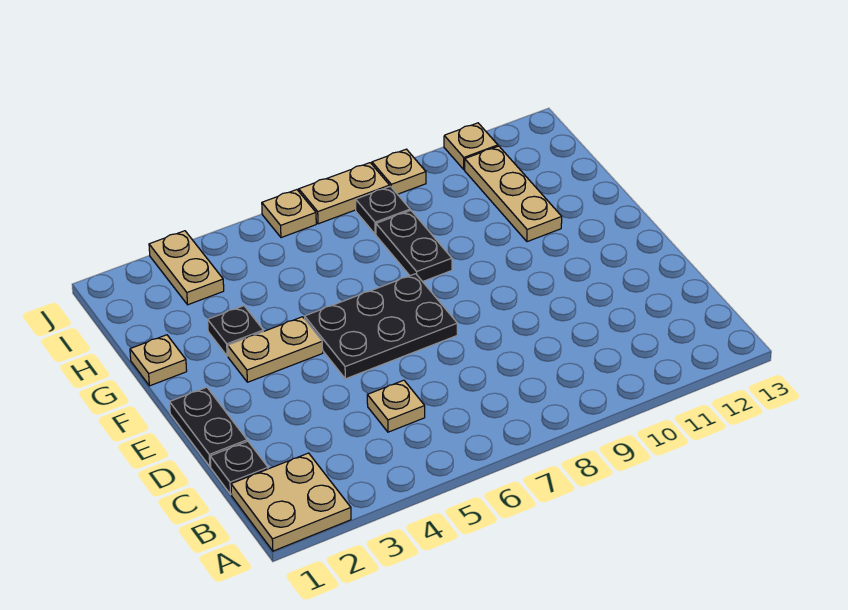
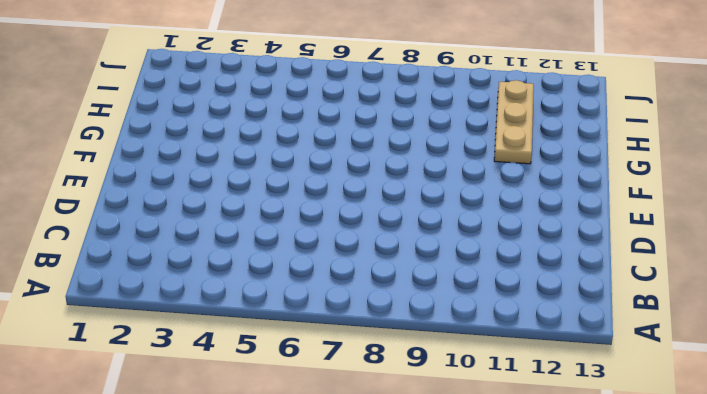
none -> tan plate A1:B2 level 1
none -> black plate C1 level 1
none -> tan plate C5 level 1

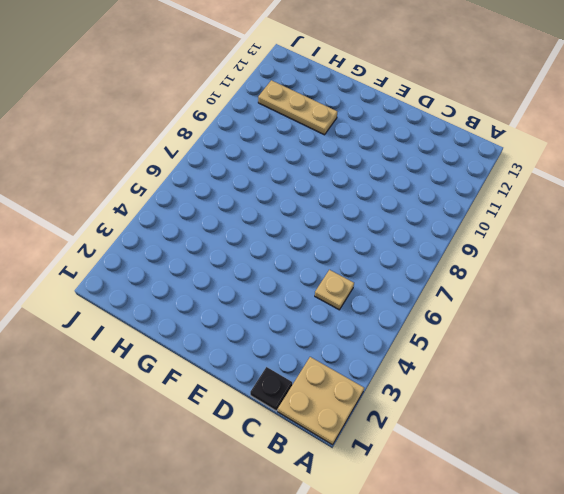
none -> black plate D1:E1 level 1
none -> black plate E5:F7 level 1
none -> tan plate F3:F4 level 1

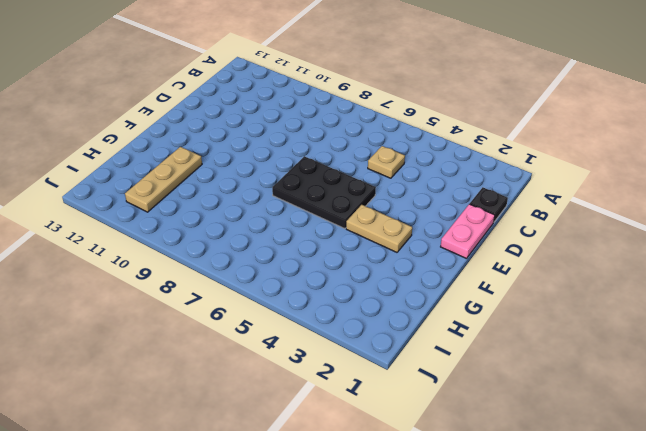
pink plate D1:E1 level 1 -> black plate D1:E1 level 1
none -> tan plate A1:B2 level 1
none -> tan plate G1 level 1
none -> black plate G3 level 1

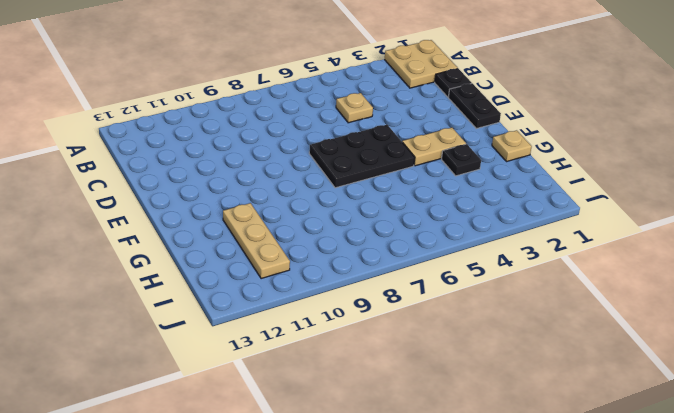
none -> black plate G8:H8 level 1
none -> tan plate I3:J3 level 1
none -> black plate I8 level 1

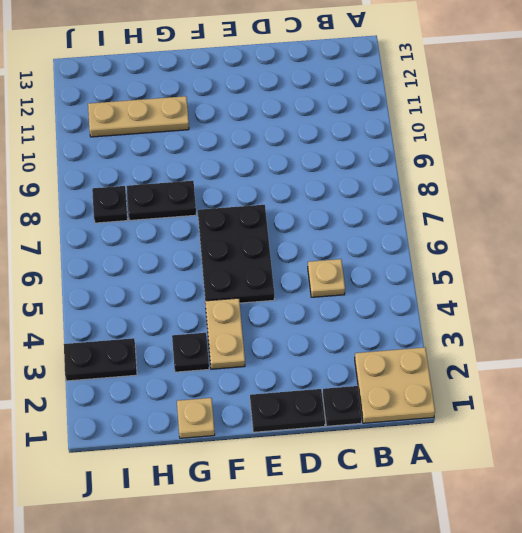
black plate I3:J3 level 1 -> tan plate I3:J3 level 1
none -> tan plate J6 level 1
none -> tan plate J7:J8 level 1
none -> tan plate J9 level 1

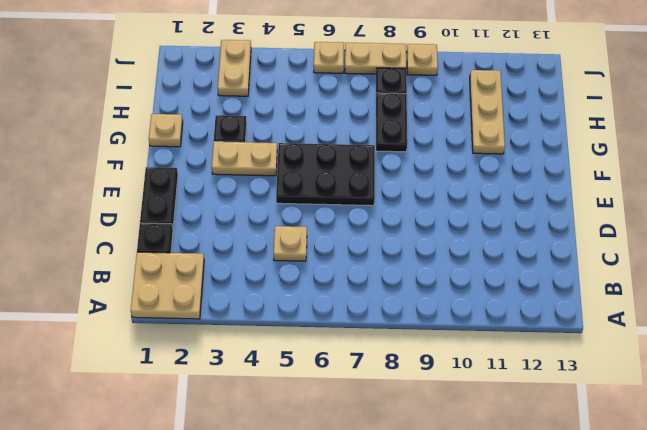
none -> tan plate J11 level 1

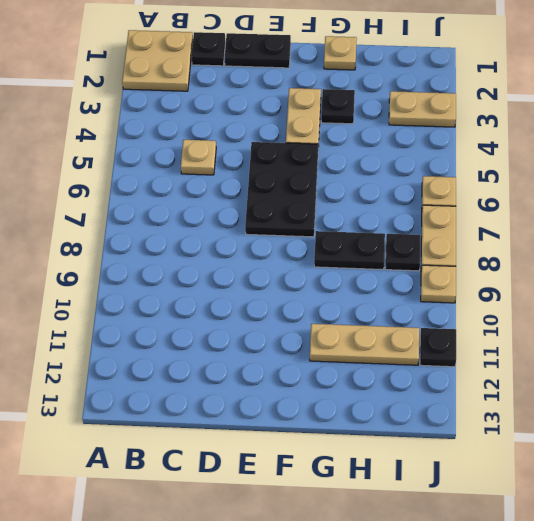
black plate J11 level 1 -> tan plate J11 level 1

